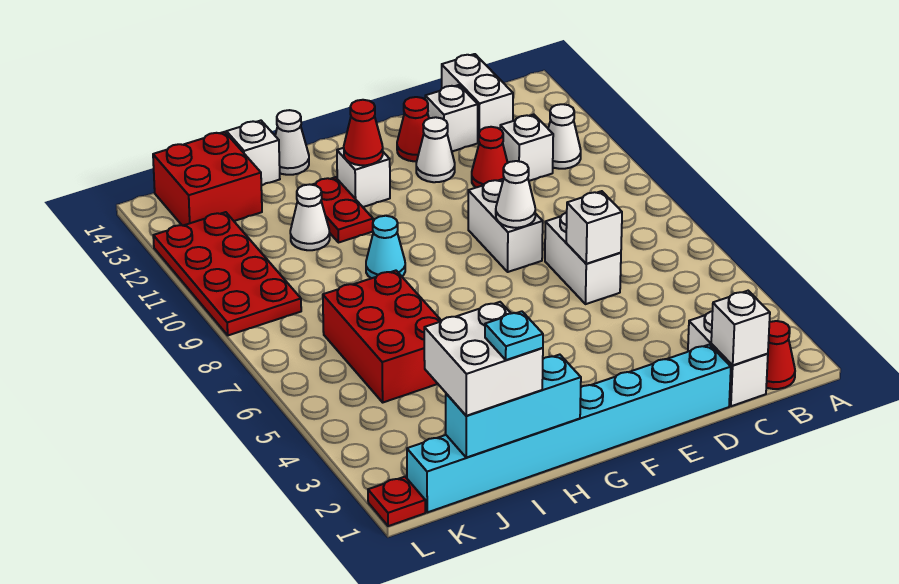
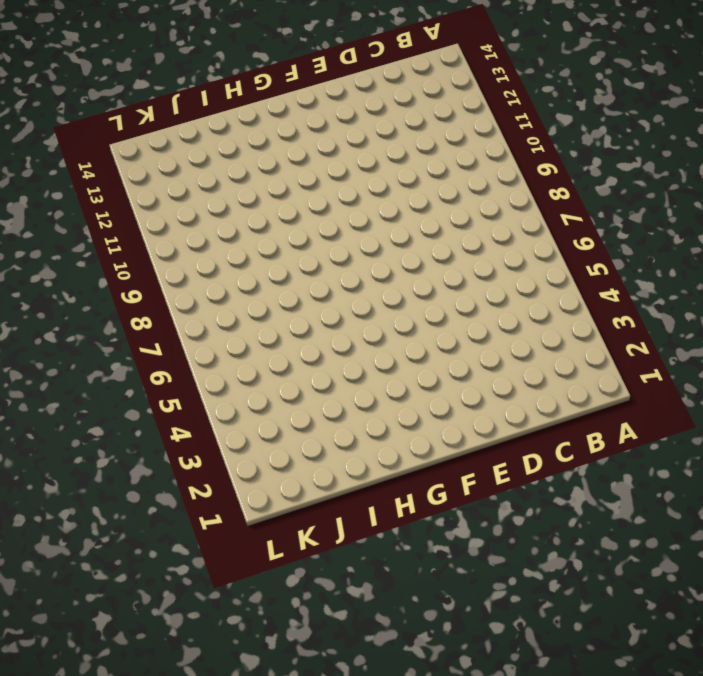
none -> red cone B1 level 1
none -> white cone B11 level 1
none -> white brick C1:C2 level 1

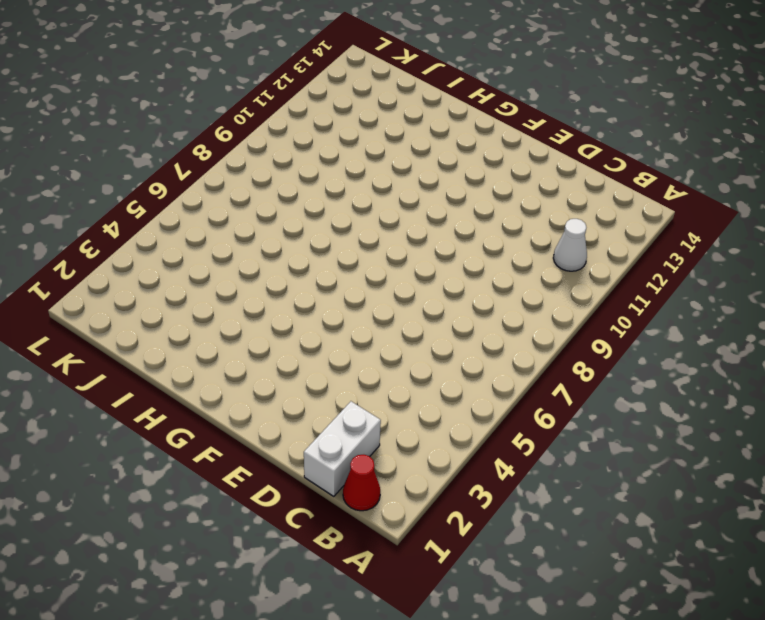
none -> white brick C11 level 1
none -> white brick C13:C14 level 1
none -> cyan brick D1:K1 level 1

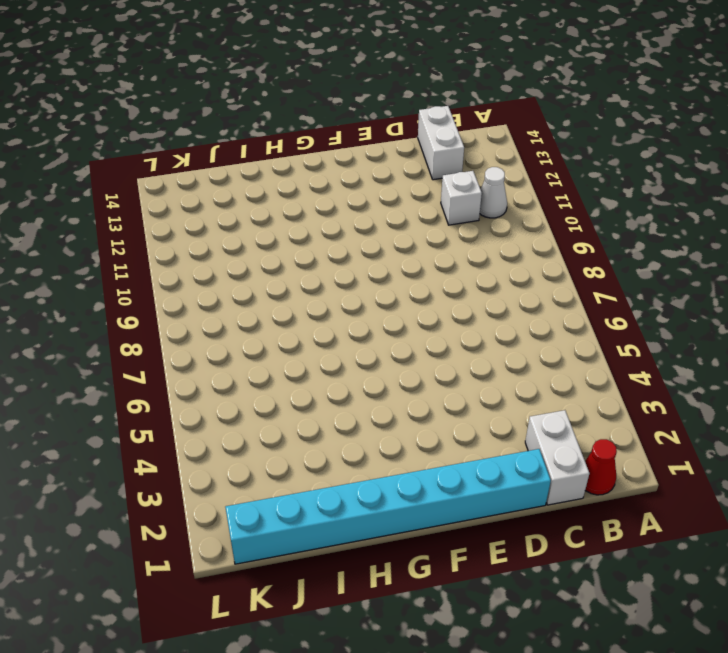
none -> white brick D6:D7 level 1
none -> red cone D11 level 1
none -> white brick D13 level 1

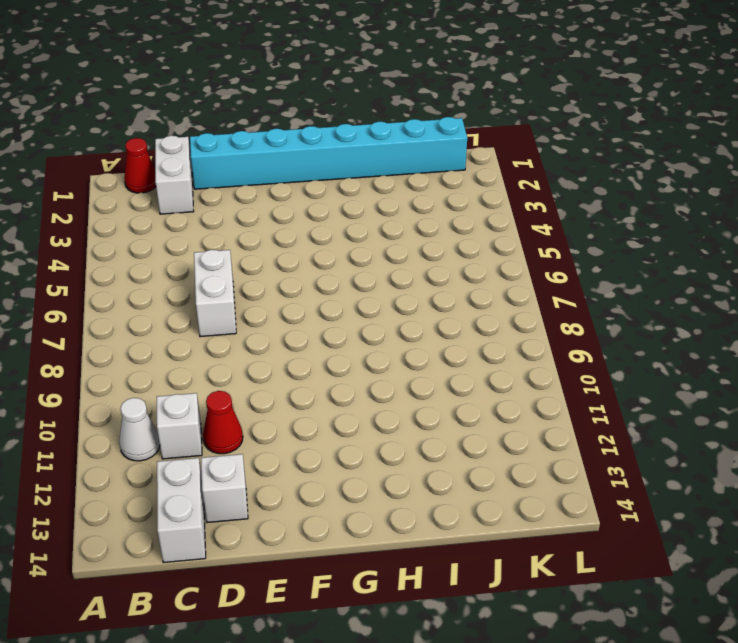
none -> white brick E8:E9 level 1
none -> white cone E12 level 1
none -> red cone E13 level 1

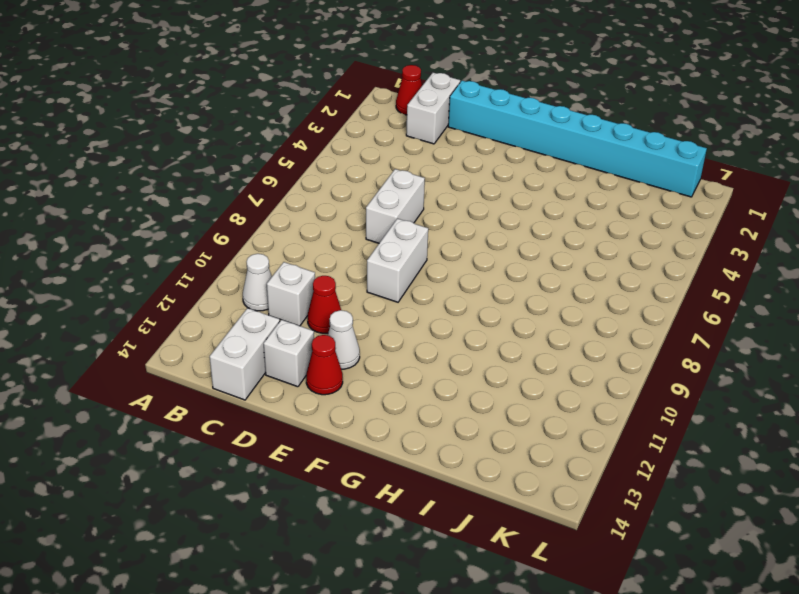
none -> white brick G12 level 1
none -> cyan cone H9 level 1
none -> red plate H11:H12 level 1

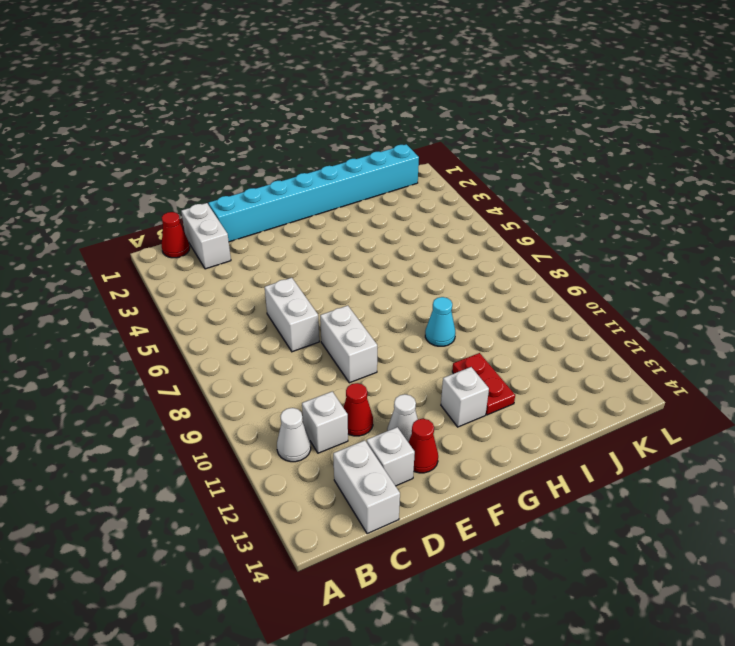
none -> white cone H14 level 1
none -> red brick I5:J7 level 1
none -> white cone I11 level 1

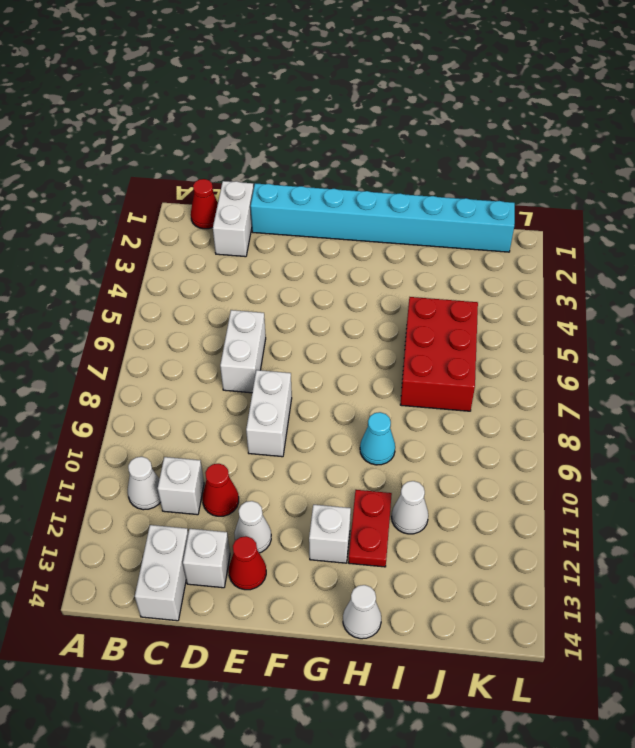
none -> white brick I14 level 1
none -> red brick J13:K14 level 1
none -> red plate K9:L12 level 1

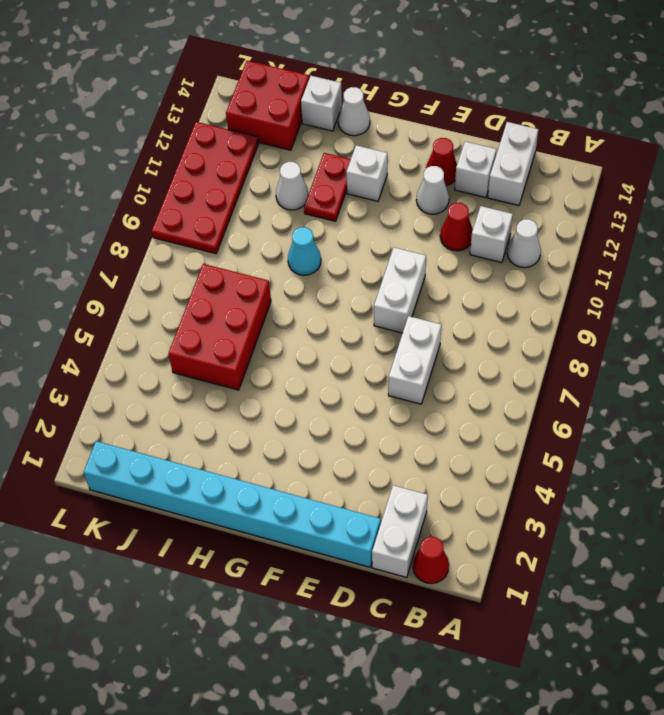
none -> red plate L1 level 1
none -> white brick C1 level 2
none -> white brick D6 level 2

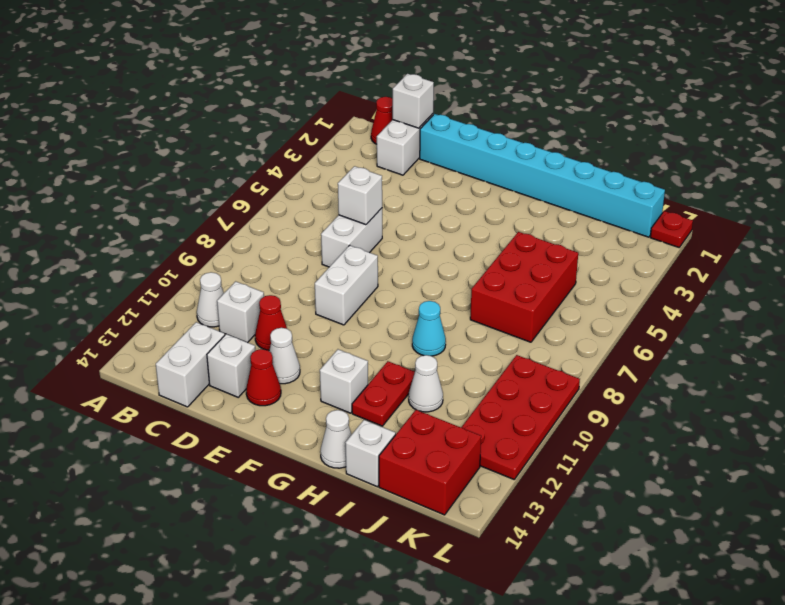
none -> white cone E8 level 2
none -> red cone G12 level 2
none -> cyan brick H1:J1 level 2

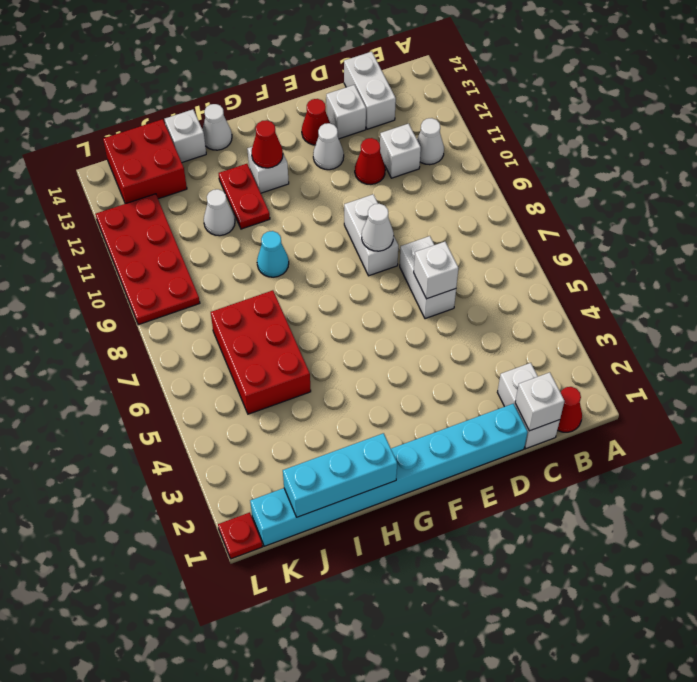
none -> white brick I1:J2 level 3
none -> cyan plate I1 level 4

